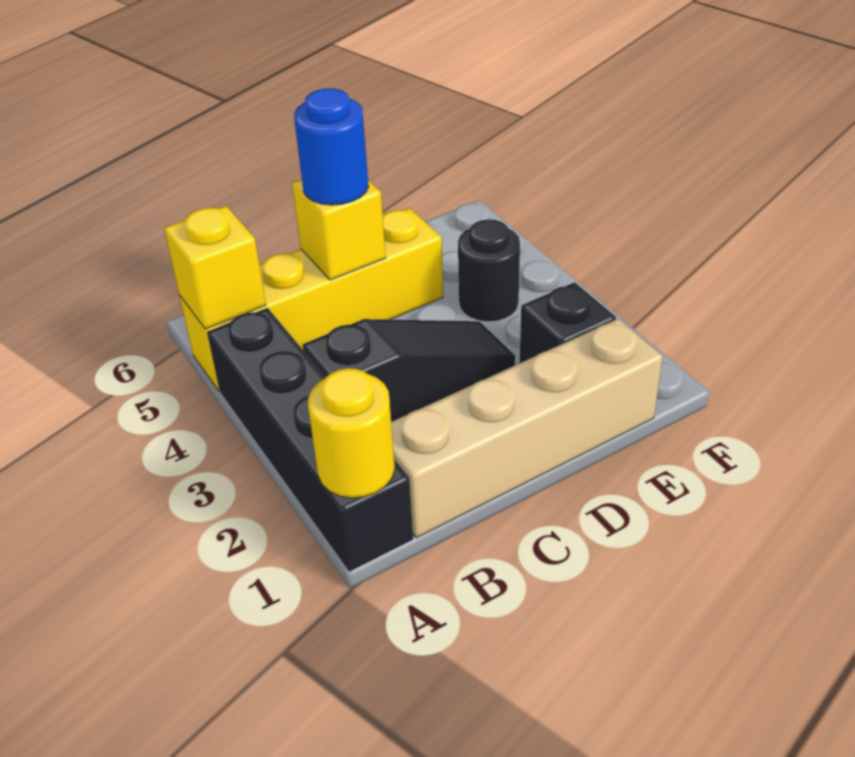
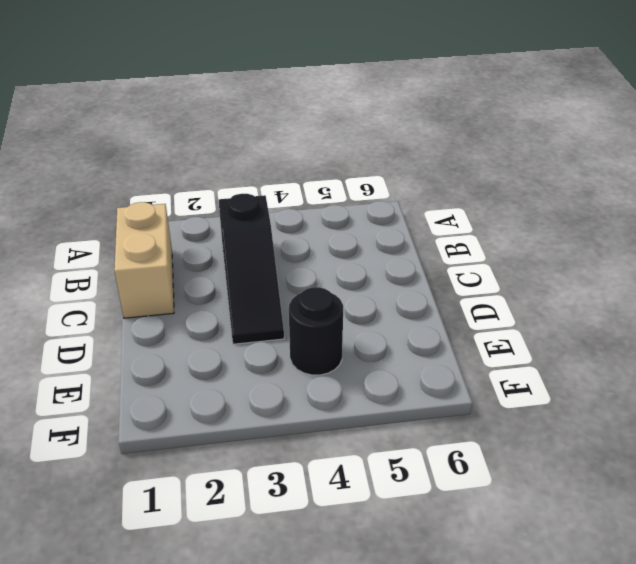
tan brick B1:C1 level 1 -> tan brick B1:E1 level 1
none -> black brick A1:A4 level 1
none -> yellow brick A5:D5 level 1

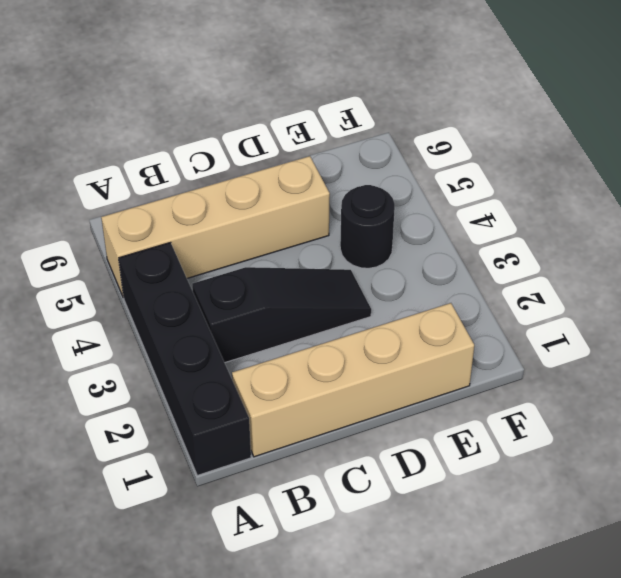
tan brick A5:D5 level 1 -> yellow brick A5:D5 level 1
none -> black brick E2 level 1
none -> yellow round brick A1 level 2

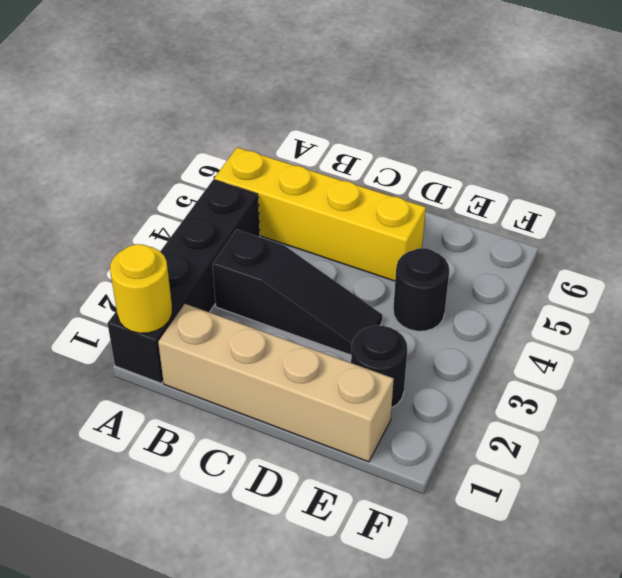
black round brick E2 level 1 -> black brick E2 level 1
none -> yellow brick A5 level 2
none -> yellow brick C5 level 2

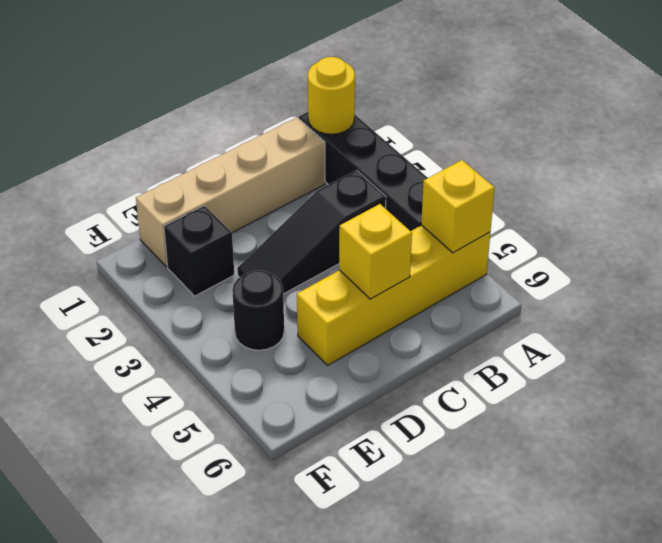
none -> blue round brick C5 level 3

